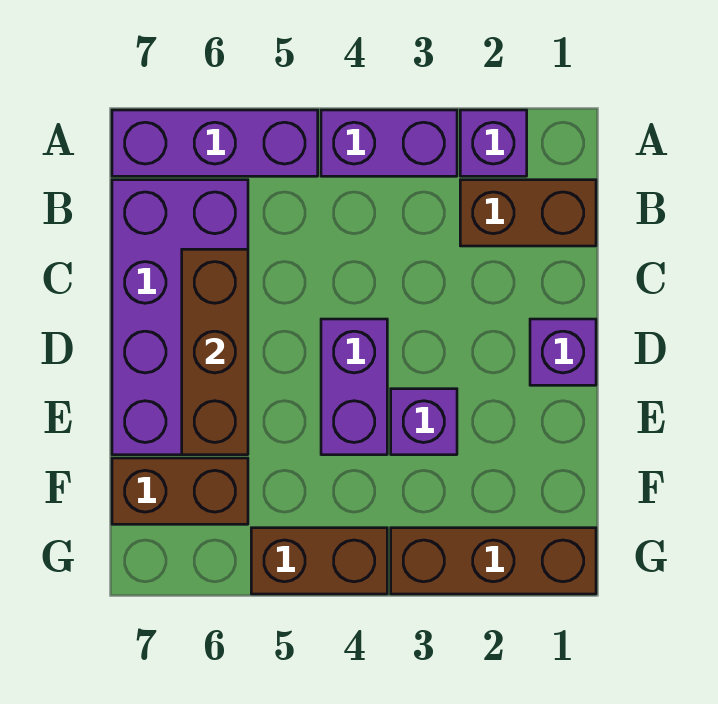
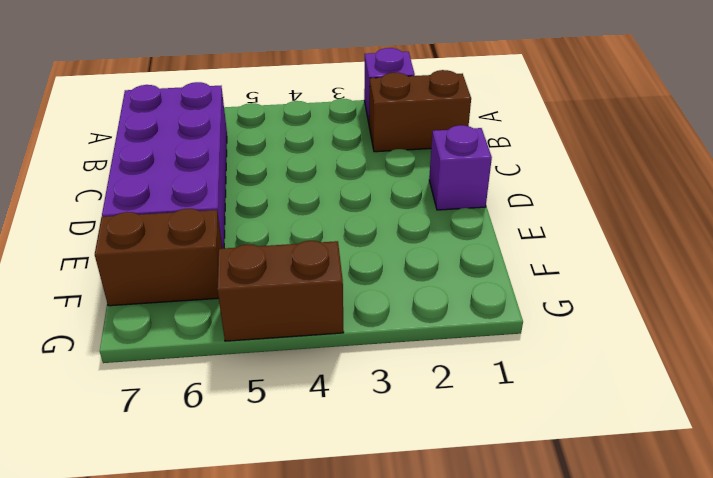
none -> purple brick A3:A4 level 1
none -> purple brick A5:A7 level 1
none -> purple brick D4:E4 level 1

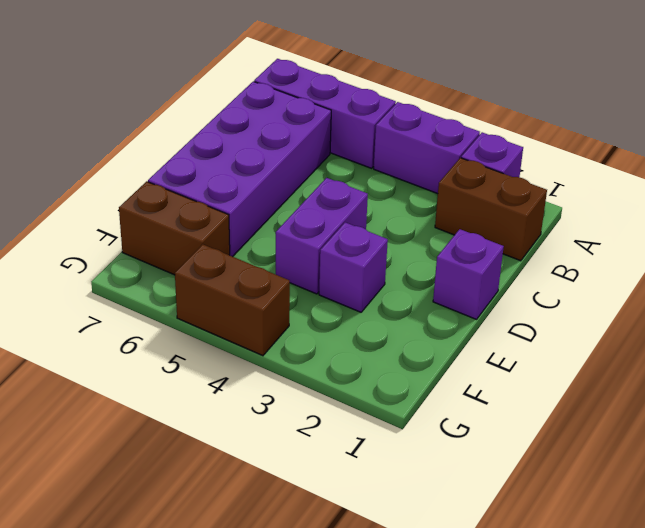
none -> brown brick G1:G3 level 1
none -> brown brick C6:E6 level 2

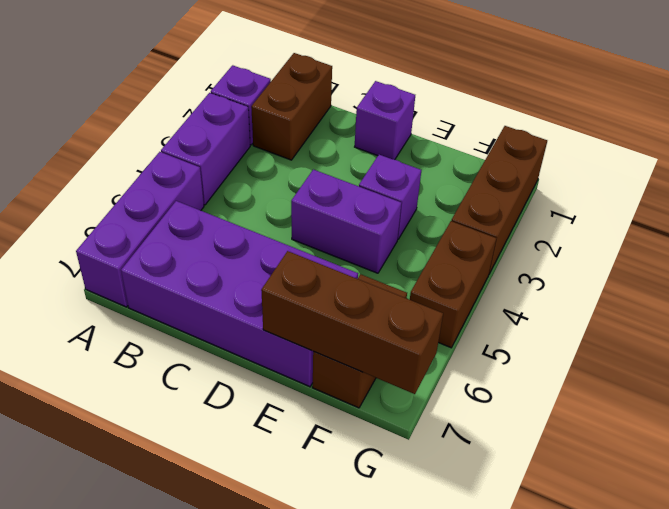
brown brick E7:G7 level 2 -> brown brick C6:E6 level 2

